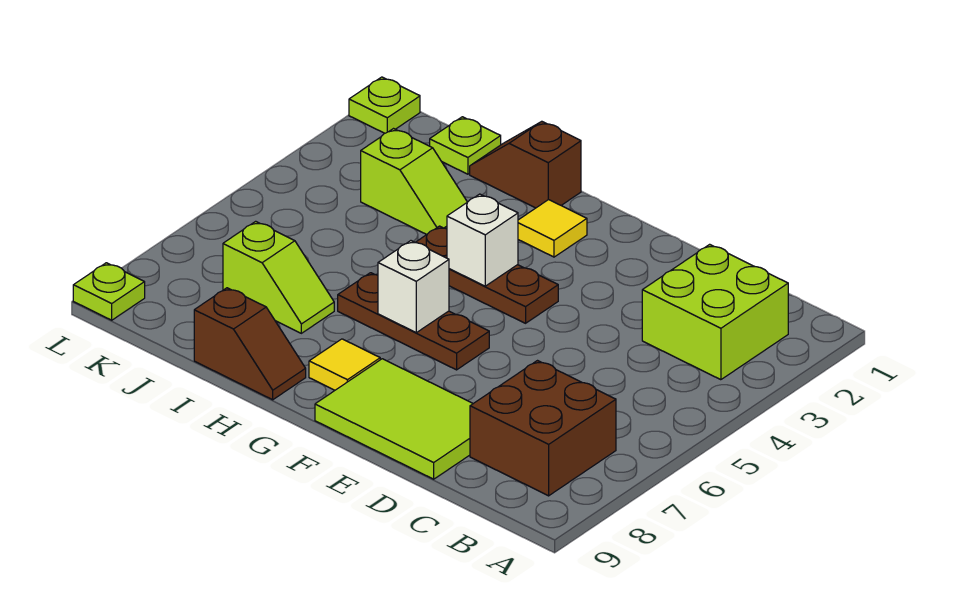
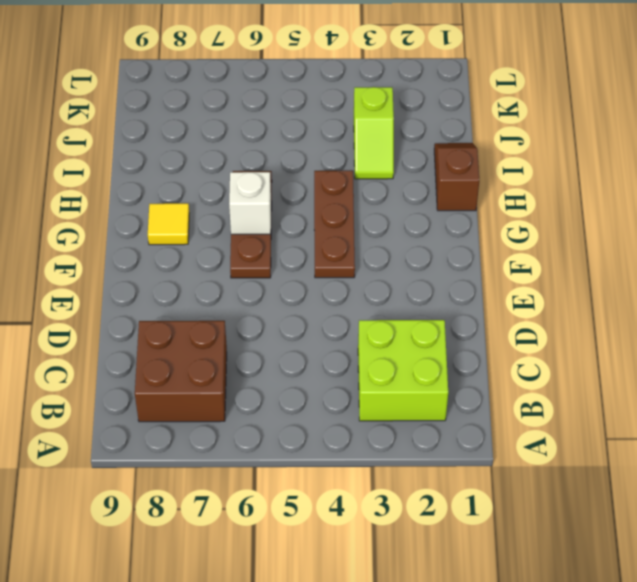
none -> lime tile D8:F9 level 1
none -> yellow tile G2 level 1
none -> brown slope H9:I9 level 1 top I

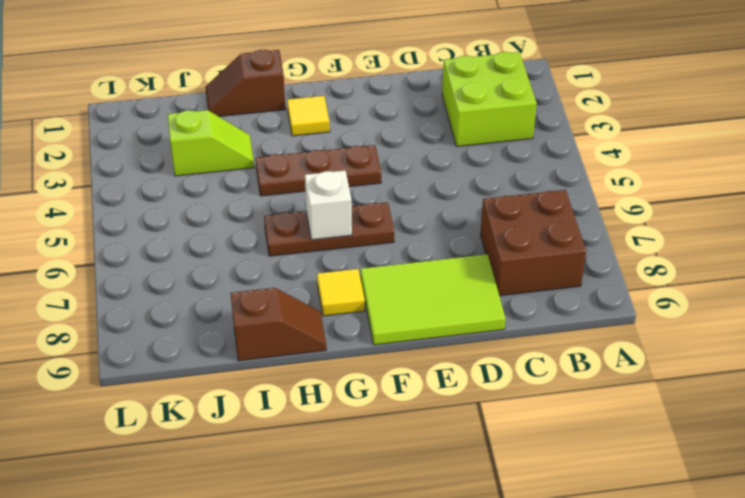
none -> lime slope I7:J7 level 1 top J
none -> lime plate J1 level 1
none -> lime plate L1 level 1

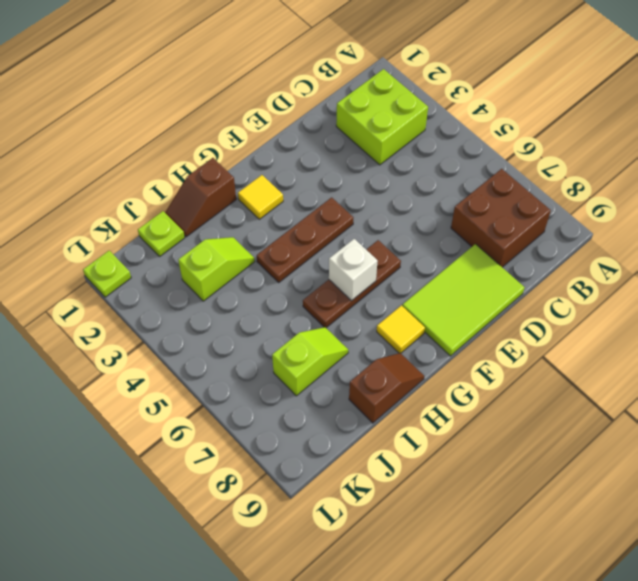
none -> lime plate L9 level 1
none -> white brick G4 level 2

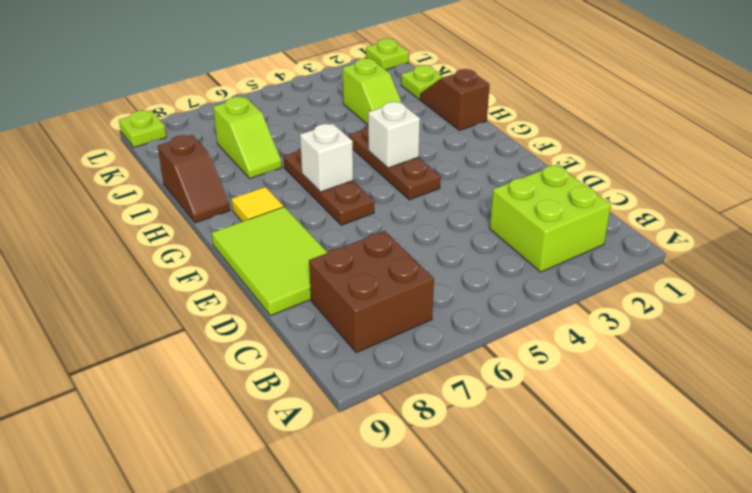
none -> yellow tile G2 level 1

